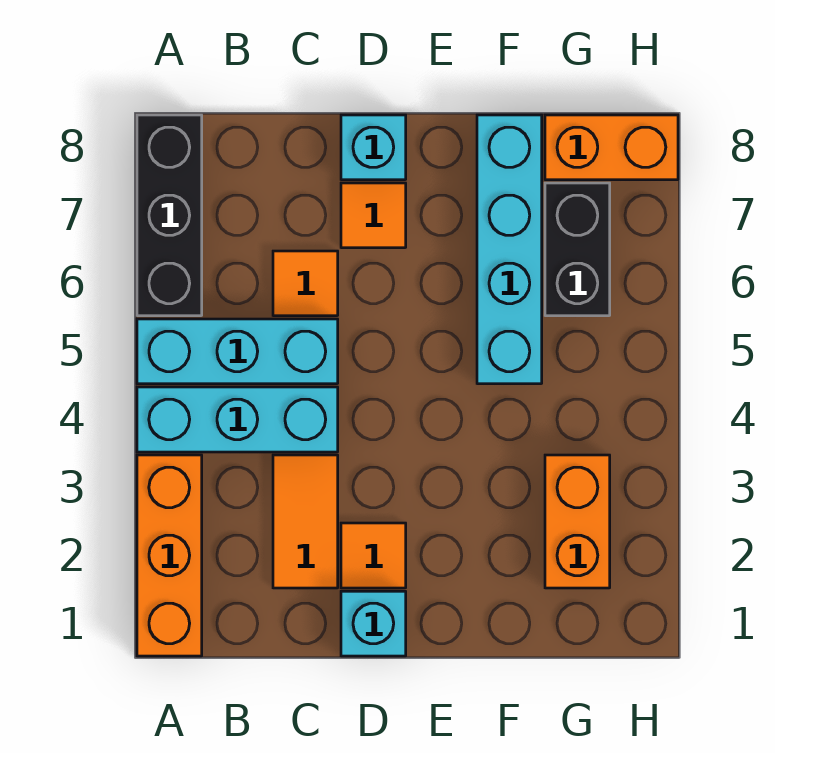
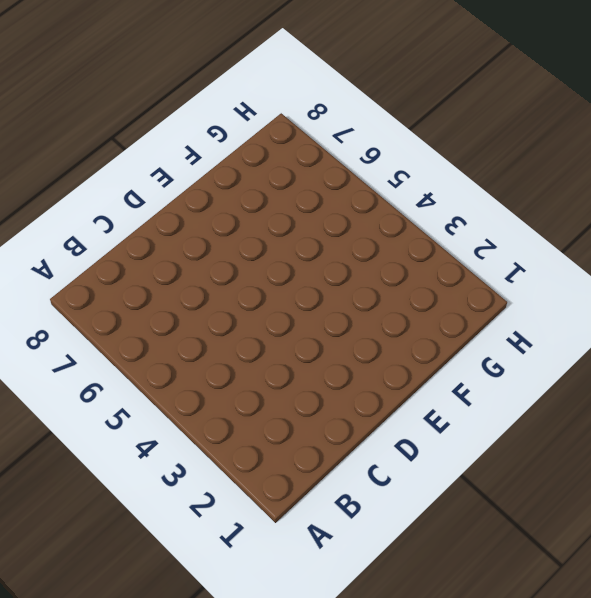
none -> orange brick A1:A3 level 1
none -> cyan brick A4:C4 level 1
none -> cyan brick A5:C5 level 1

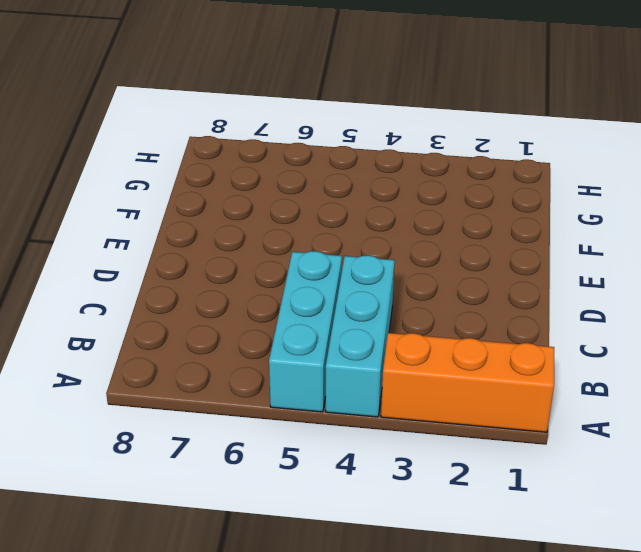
none -> black brick A6:A8 level 1
none -> orange tile C2:C3 level 1
none -> orange tile C6 level 1

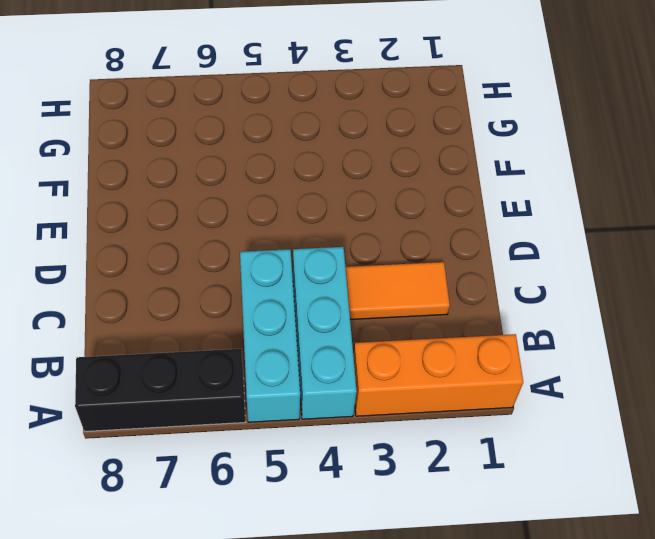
none -> orange tile C6 level 1
none -> cyan brick D1 level 1
none -> orange tile D2 level 1

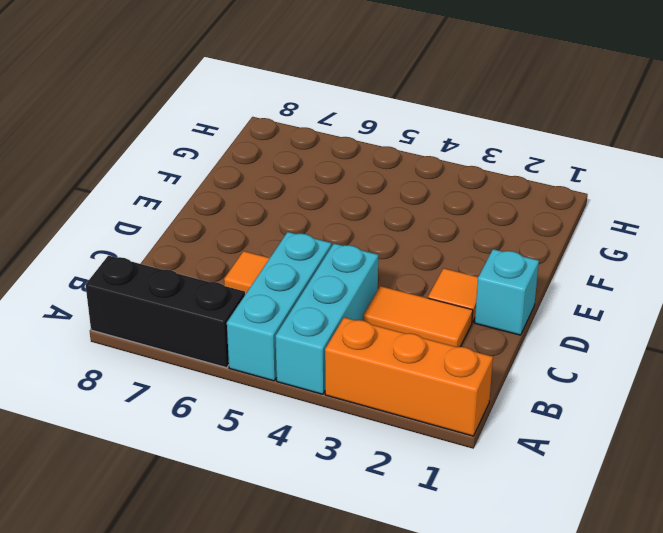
none -> orange tile D7 level 1
none -> cyan brick D8 level 1
none -> cyan brick F5:F8 level 1

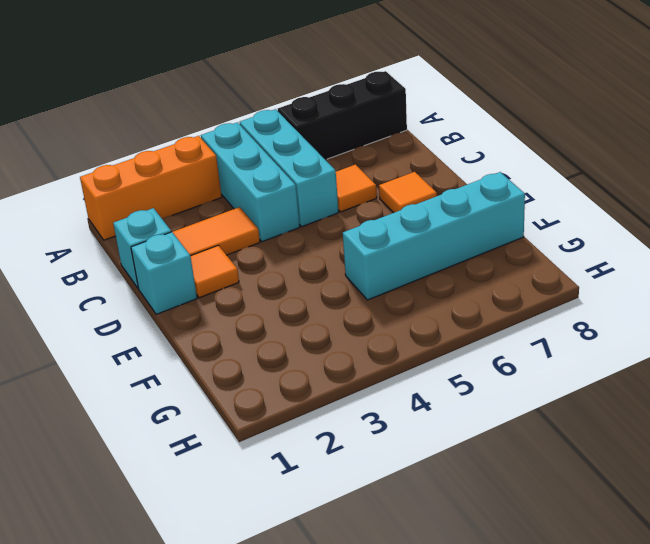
cyan brick C1 level 1 -> cyan brick D8 level 1
none -> orange brick G2:G3 level 1
none -> black brick G6:G7 level 1
none -> orange brick G8:H8 level 1

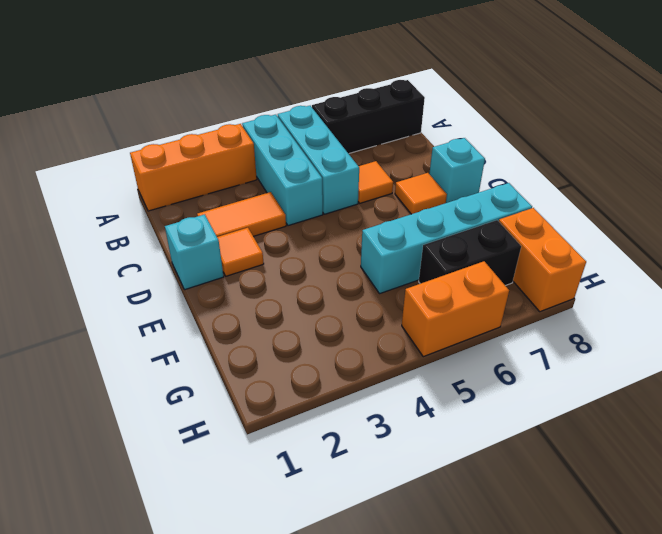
orange brick H5:H6 level 1 -> orange brick G2:G3 level 1

